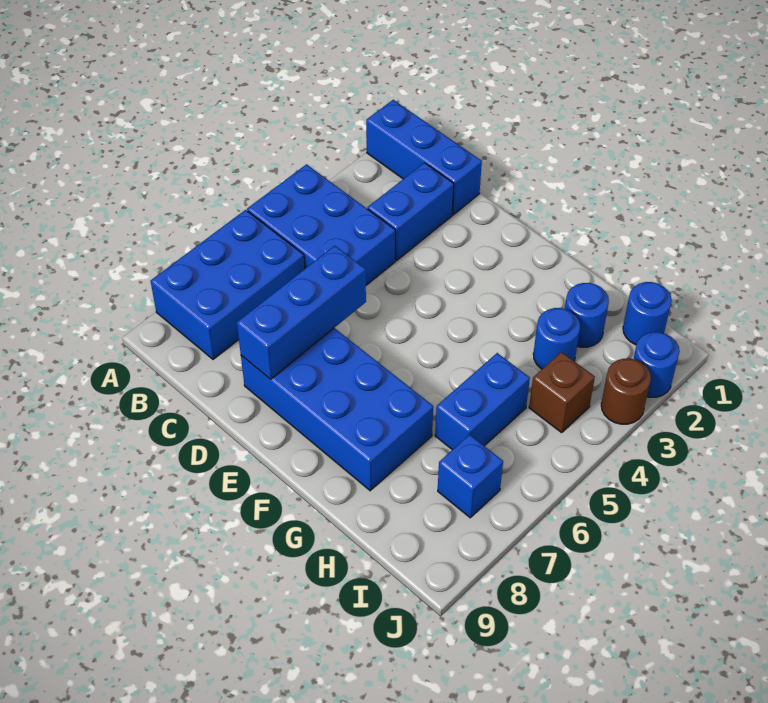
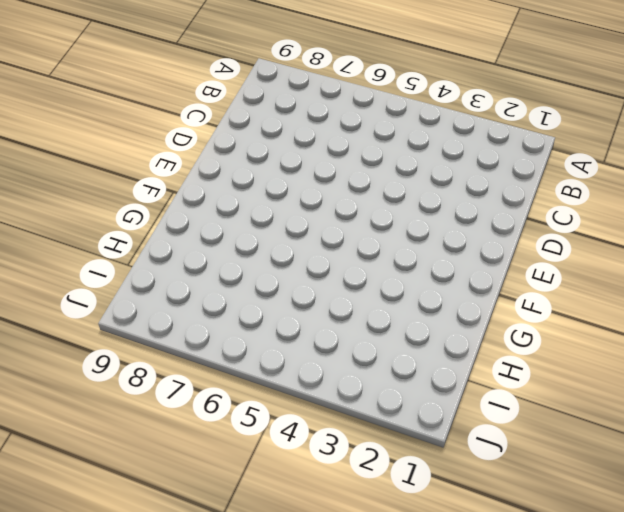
none -> blue brick A1:C1 level 1
none -> blue brick A4:C5 level 1
none -> blue brick A6:B8 level 1

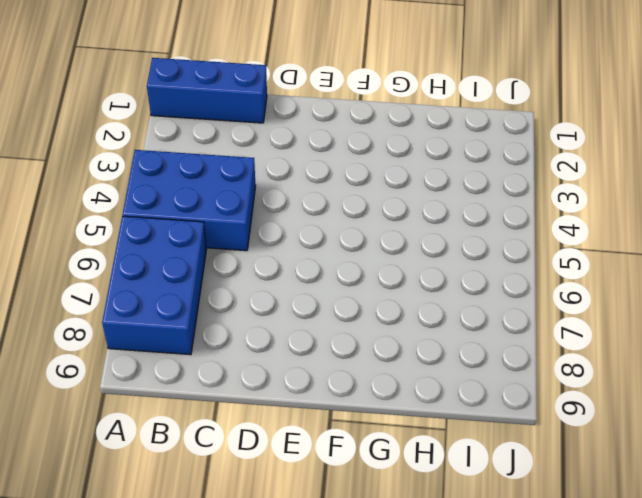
none -> blue brick C2:C3 level 1
none -> blue brick D7:G8 level 1
none -> blue round brick H2 level 1

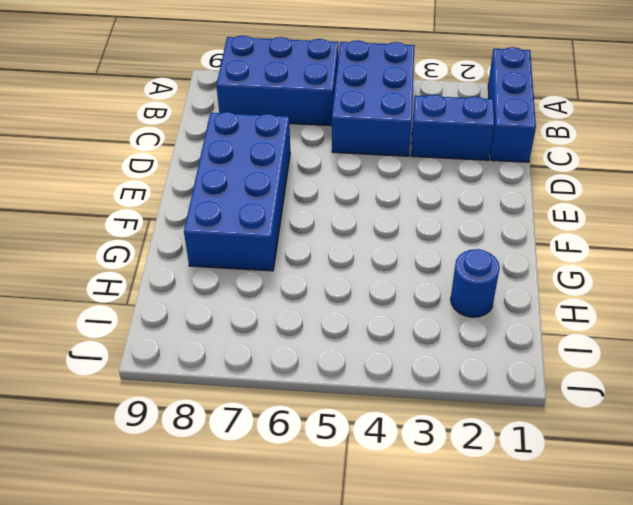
none -> blue round brick H3 level 1
none -> blue brick H5:H6 level 1
none -> blue round brick I1 level 1

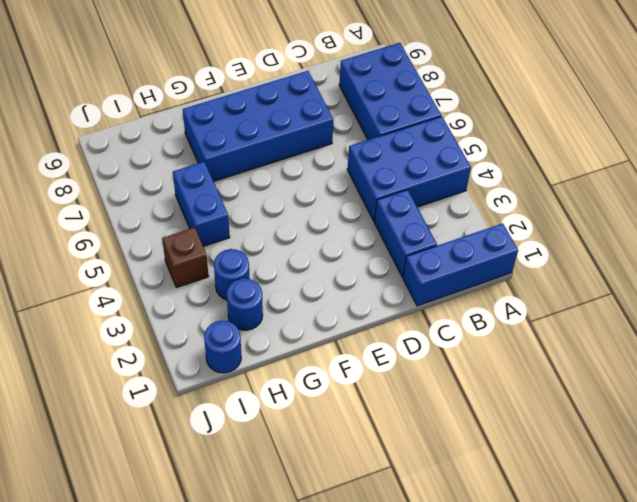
none -> blue brick I7 level 1
none -> blue round brick J2 level 1
none -> brown round brick J3 level 1

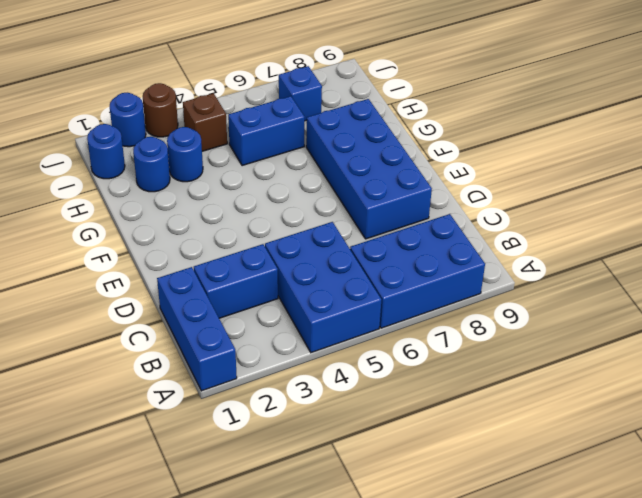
none -> blue brick D6:D8 level 2

